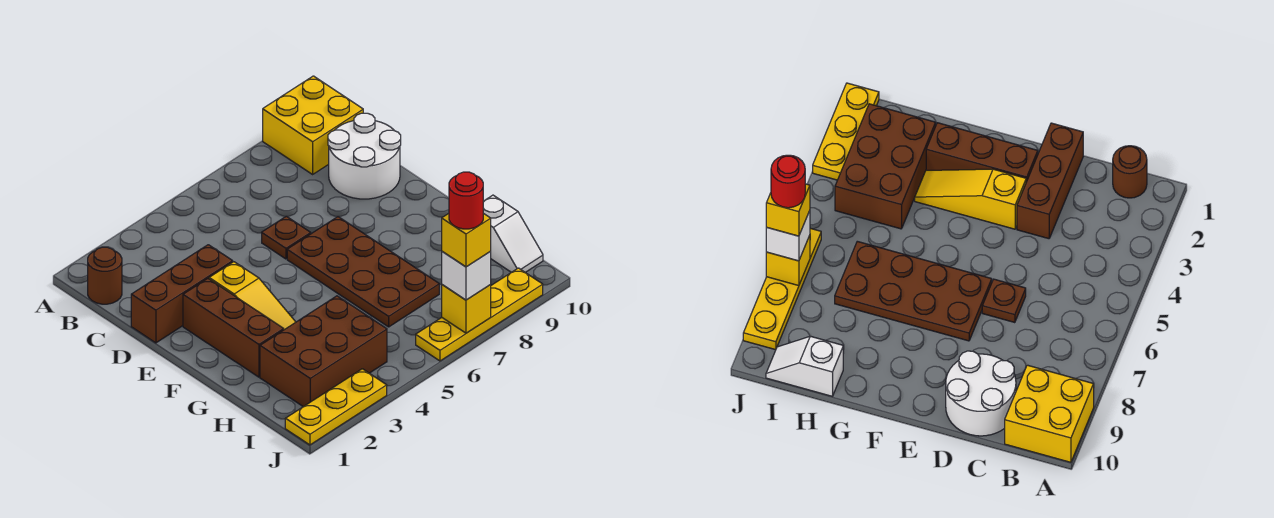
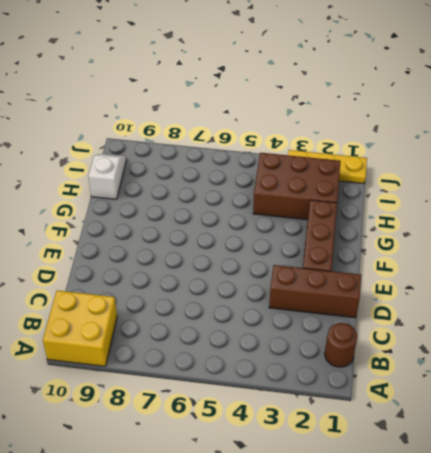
none -> white round brick C9:D10 level 1
none -> brown plate D6 level 1
none -> yellow slope E3:G3 level 1 top E

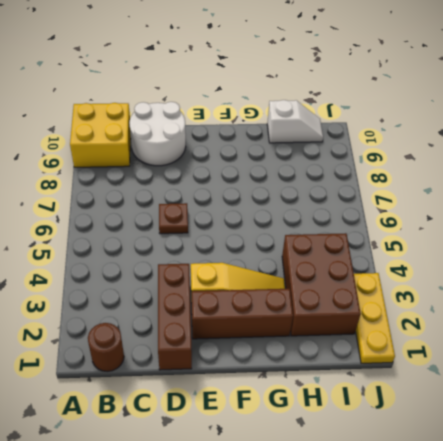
none -> brown plate E6:H7 level 1
none -> yellow plate J6:J9 level 1
none -> yellow brick J7 level 2

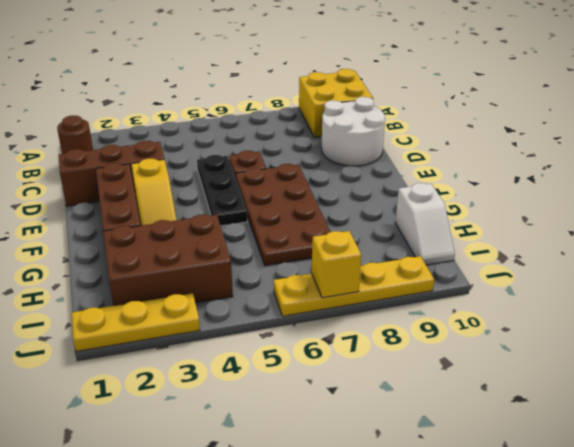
black plate D5:F5 level 1 -> none
none -> white brick J7 level 3
none -> yellow brick J7 level 4
none -> red round brick J7 level 5

